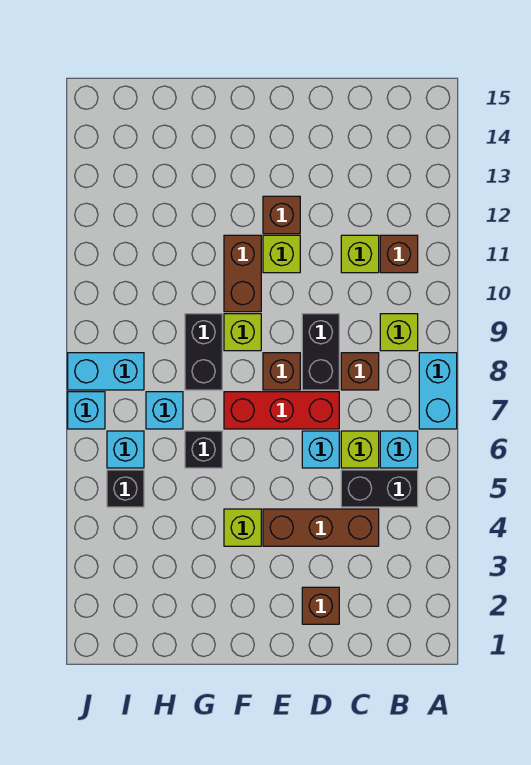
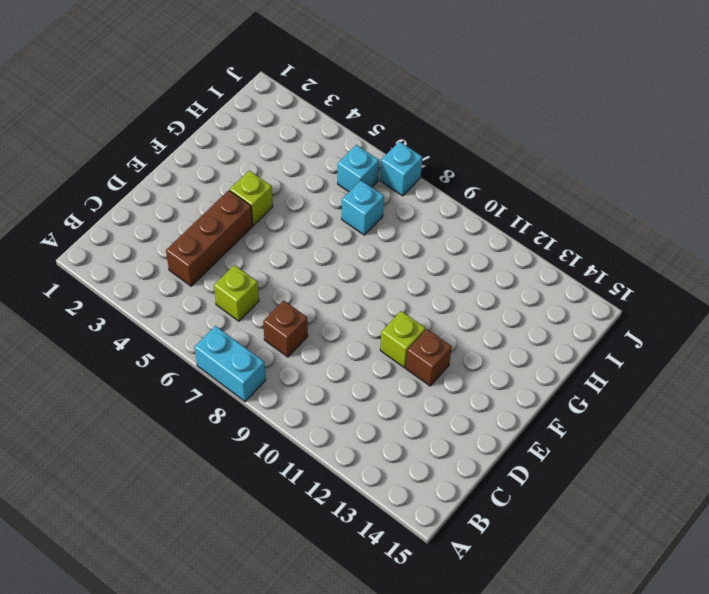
none -> black brick B5:C5 level 1
none -> cyan brick B6 level 1
none -> lime brick B9 level 1

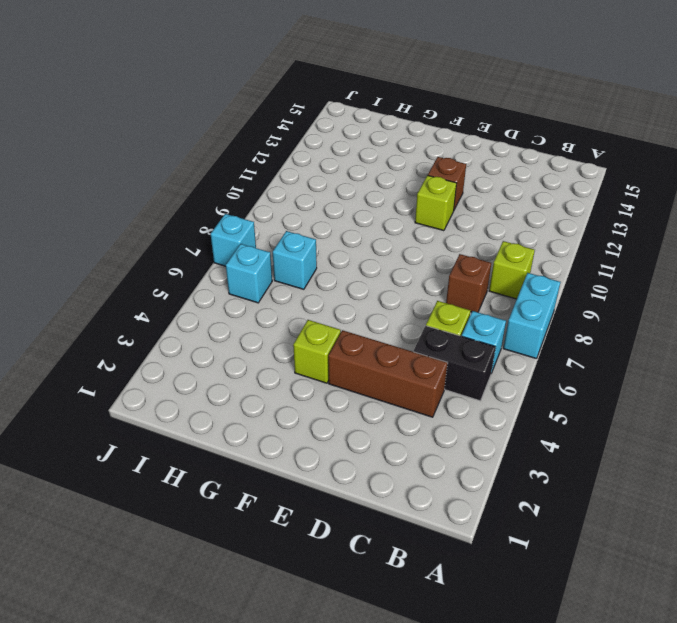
none -> brown brick B11 level 1
none -> lime brick C11 level 1
none -> brown brick D2 level 1

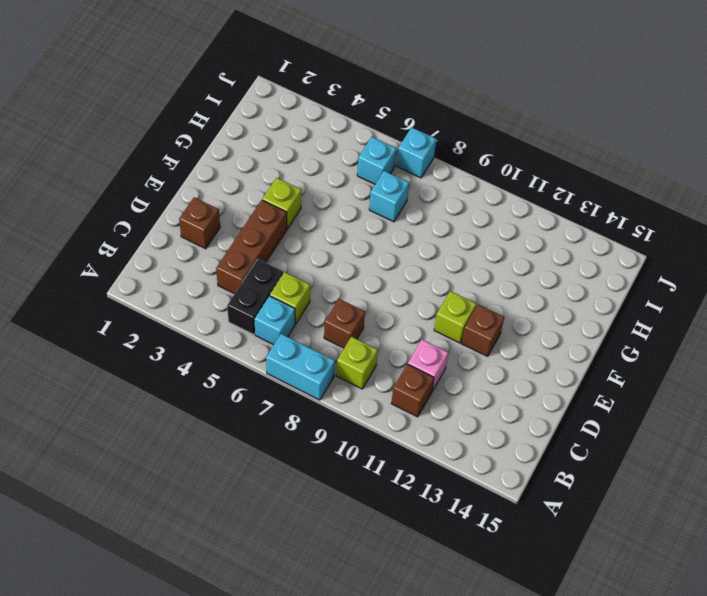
pink brick C11 level 1 -> lime brick C11 level 1
none -> cyan brick D6 level 1
none -> red brick D7:F7 level 1
none -> black brick D8:D9 level 1

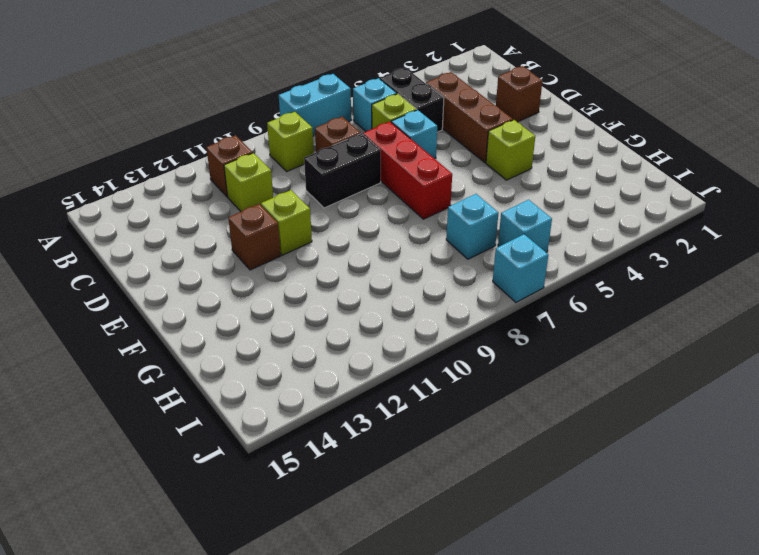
none -> brown brick E8 level 1
none -> lime brick F9 level 1
none -> brown brick F10:F11 level 1

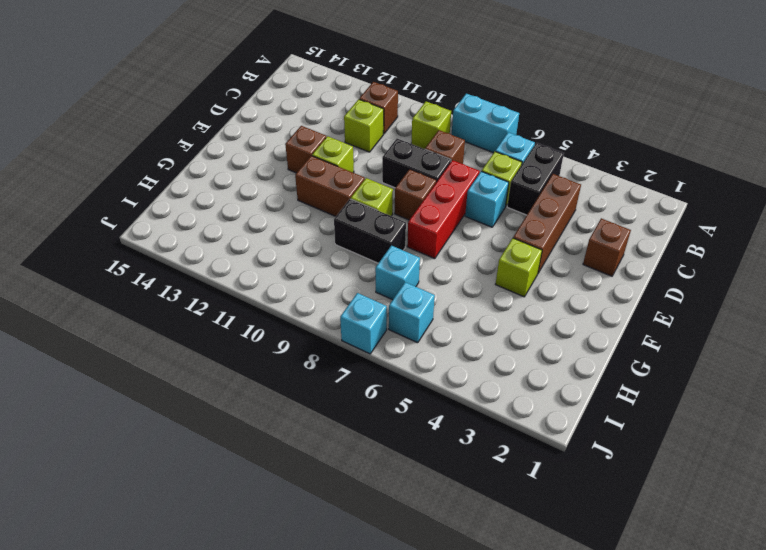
none -> black brick G6 level 1
none -> black brick I5 level 1
none -> cyan brick I8:J8 level 1

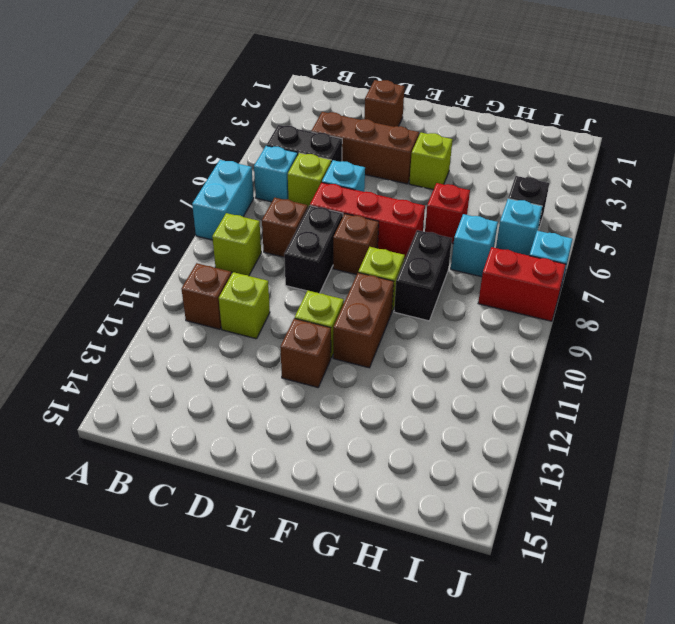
red brick G6 level 1 -> black brick G6 level 1
red brick I8:J8 level 1 -> cyan brick I8:J8 level 1

